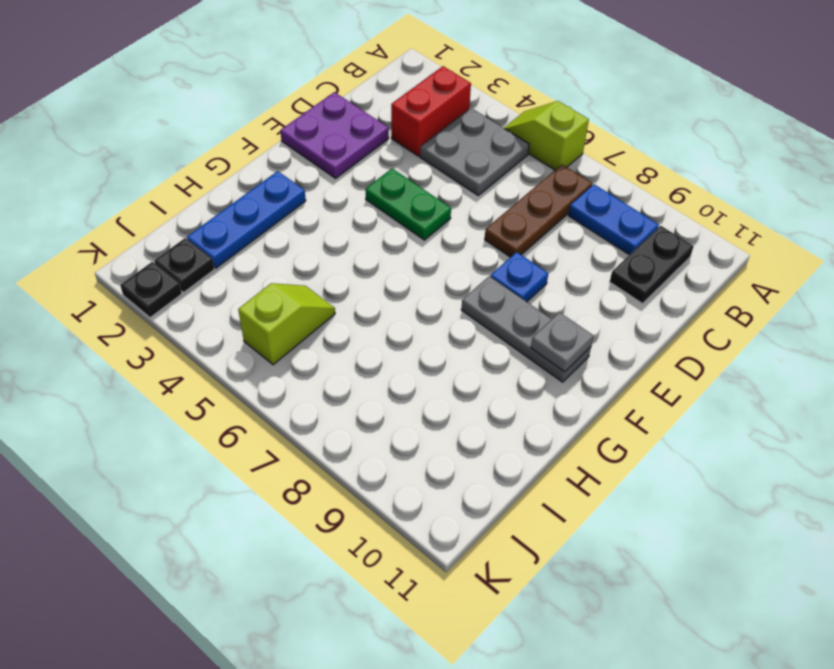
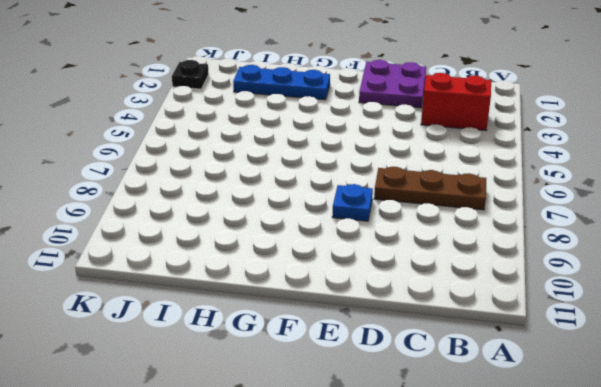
none -> lime slope A5:A6 level 1 top 6
none -> grey plate B4:C5 level 1
none -> blue plate B8:B9 level 1

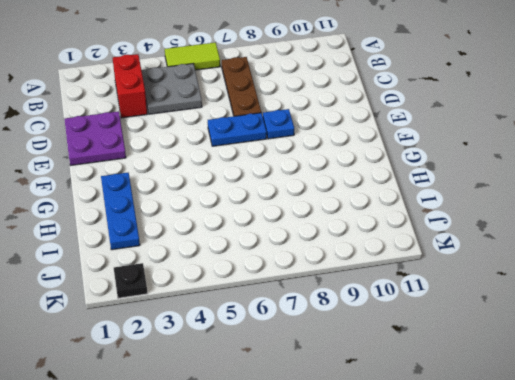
lime tile A5:A6 level 1 -> lime slope A5:A6 level 1 top 6
blue plate E6:E7 level 1 -> blue plate B8:B9 level 1
none -> black plate B10:C10 level 1
none -> green plate E4:E5 level 1
none -> grey plate F8:F10 level 1

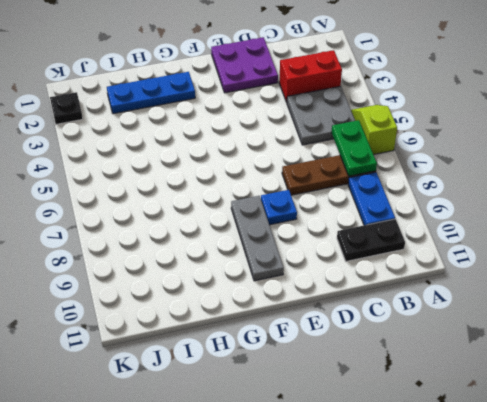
green plate B6:B7 level 2 -> green plate E4:E5 level 1
none -> lime slope I5:J5 level 1 top J
none -> black plate J2 level 1
none -> grey plate F10 level 2

